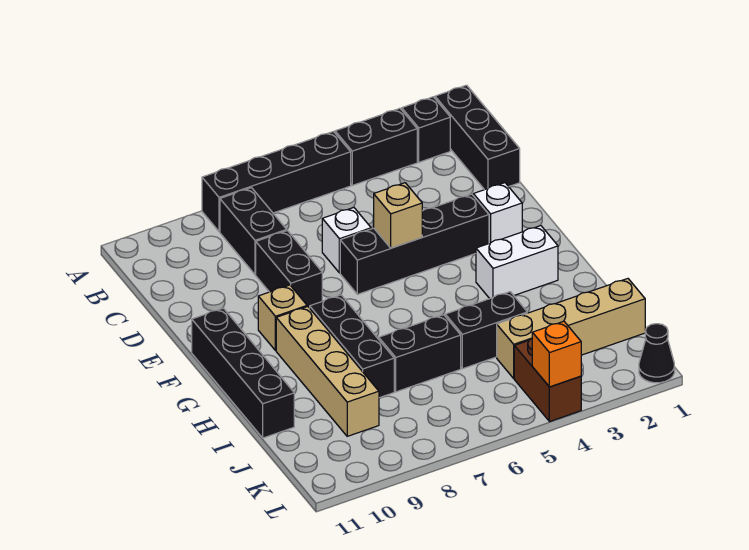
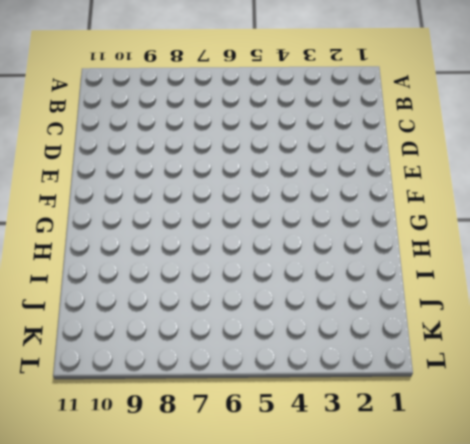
none -> black brick A1:C1 level 1
none -> black brick A2 level 1
none -> black brick A3:A4 level 1

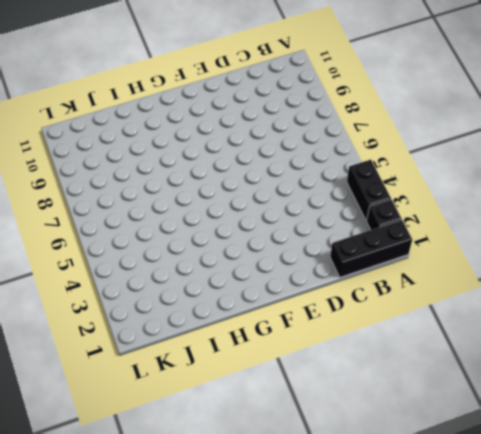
none -> black brick A5:A8 level 1
none -> black brick B8:C8 level 1
none -> white brick D6 level 1

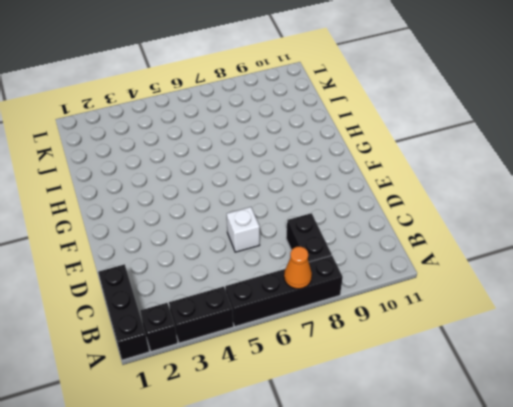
orange cone A7 level 2 -> none
none -> black brick D8:E8 level 1
none -> white brick E2 level 1
none -> black brick E3:E6 level 1

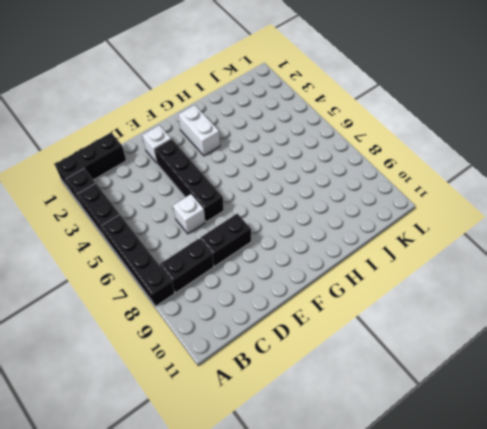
none -> tan brick F9 level 1
none -> black brick F11:I11 level 1
none -> black brick G8:I8 level 1

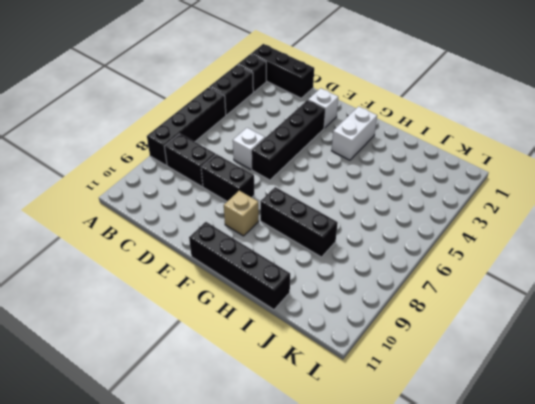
none -> tan brick G9:J9 level 1
none -> black brick I4:I5 level 1
none -> black brick I6:I7 level 1

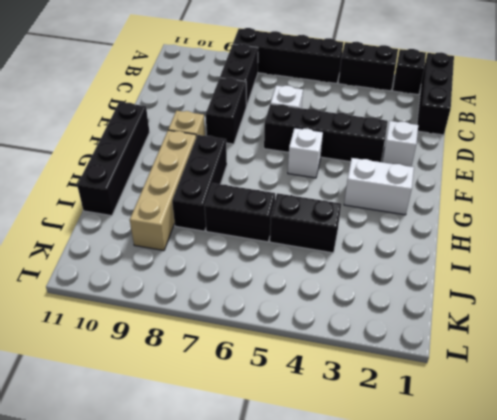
white brick F5 level 1 -> none
none -> tan brick J1:J4 level 1
none -> brown brick K4:L4 level 1
none -> black cone L1 level 1

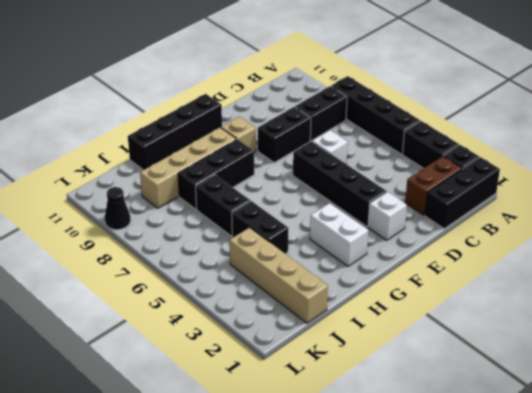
brown brick B2:C2 level 1 -> brown brick K4:L4 level 1
black cone L9 level 1 -> black cone L1 level 1
none -> tan brick E5 level 2
none -> orange brick L4 level 2

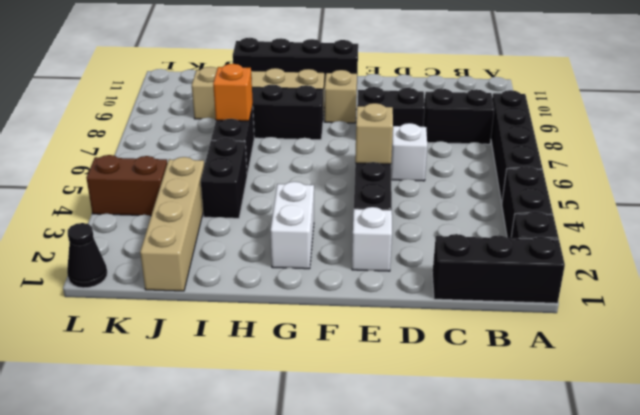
orange brick I7 level 2 -> orange brick L4 level 2

